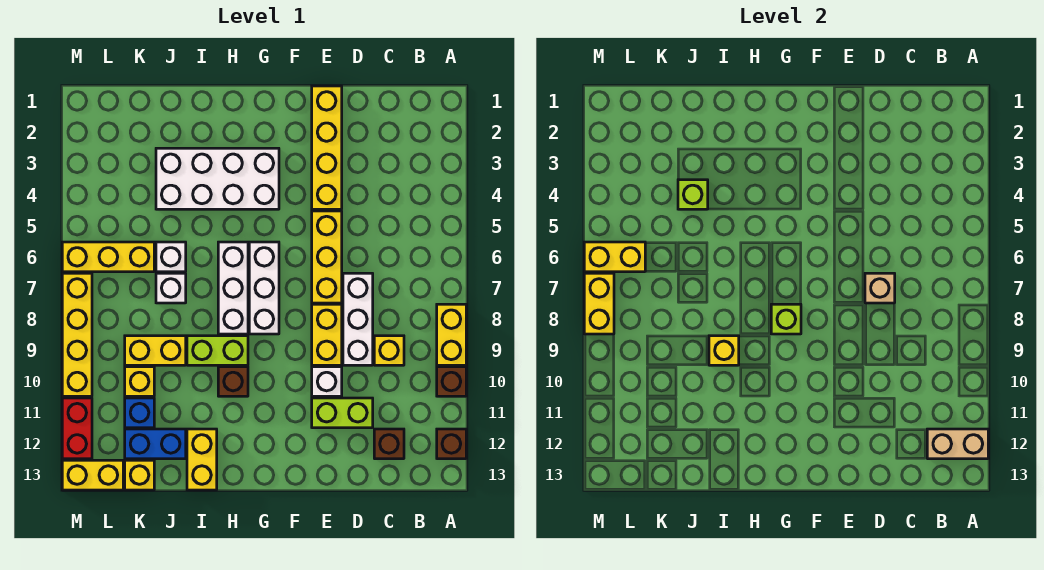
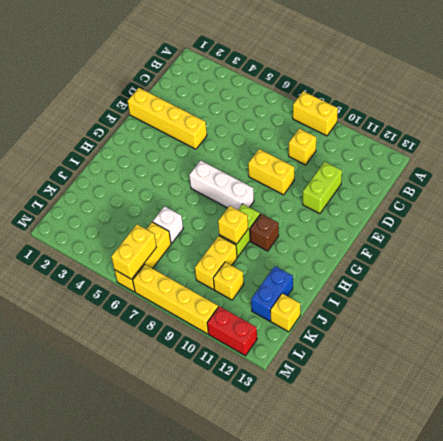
none -> brown brick A10 level 1
none -> brown brick A12 level 1
none -> brown brick C12 level 1
none -> white brick D7:D9 level 1

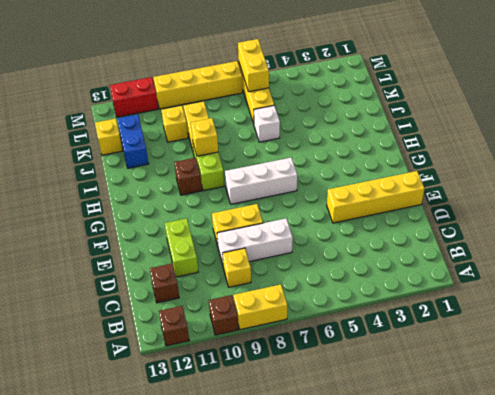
none -> yellow brick E5:E7 level 1
none -> white brick E10 level 1
none -> white brick G3:J4 level 1
none -> white brick H6:H8 level 1

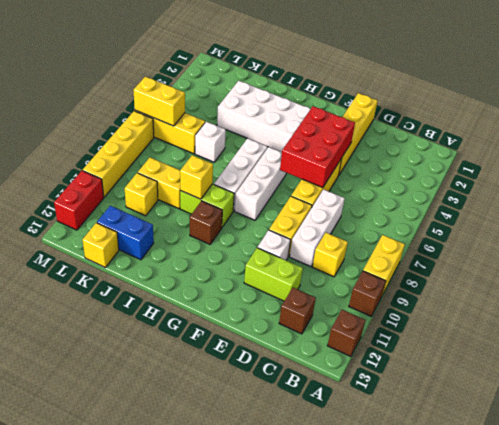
red brick E4:F6 level 2 -> none
none -> yellow brick I12:I13 level 1
none -> white brick J7 level 1
none -> blue brick K11 level 1
none -> yellow brick L13:M13 level 1

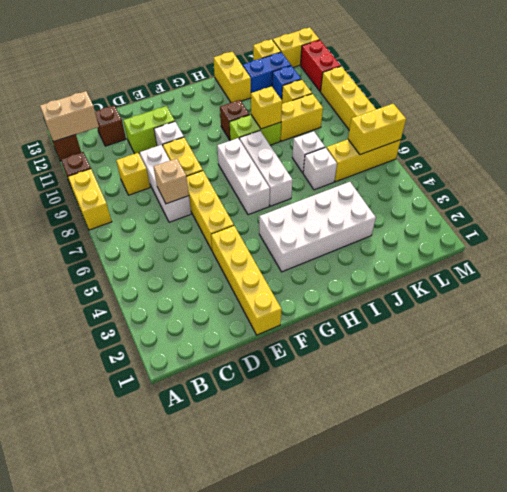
none -> lime brick G8 level 2
none -> lime brick J4 level 2
none -> yellow brick M7:M8 level 2

